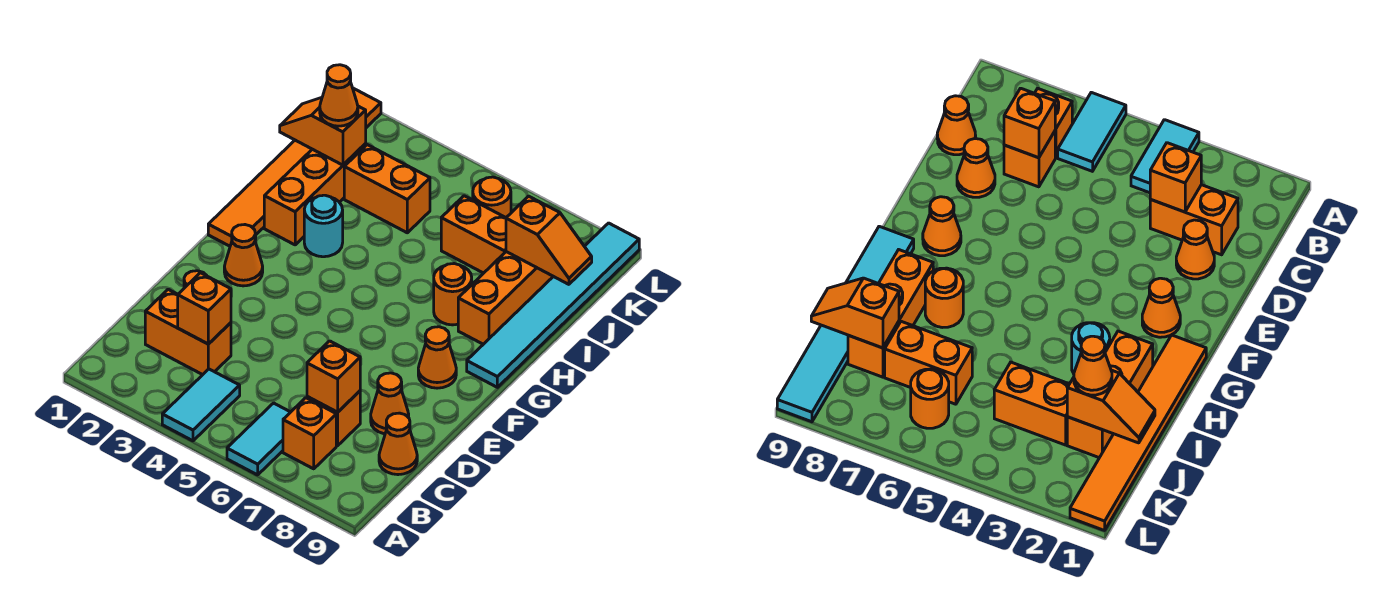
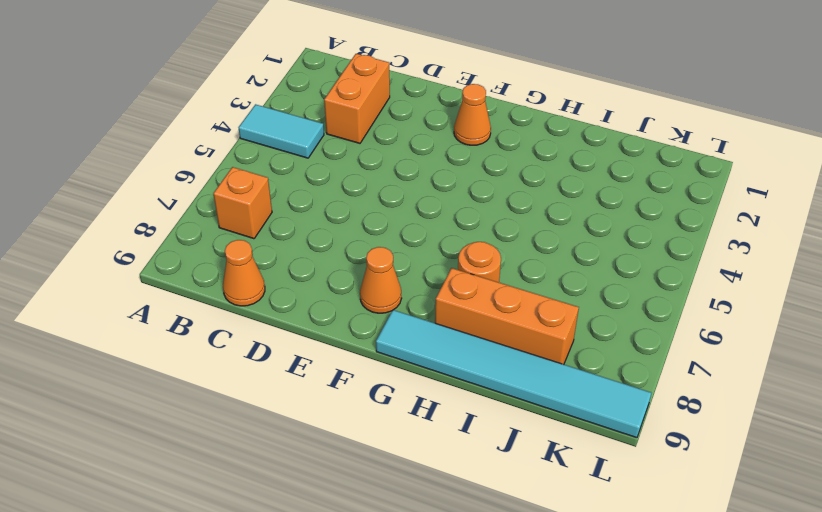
none -> cyan tile A6:B6 level 1
none -> orange brick C7 level 1
none -> orange cone D2 level 1

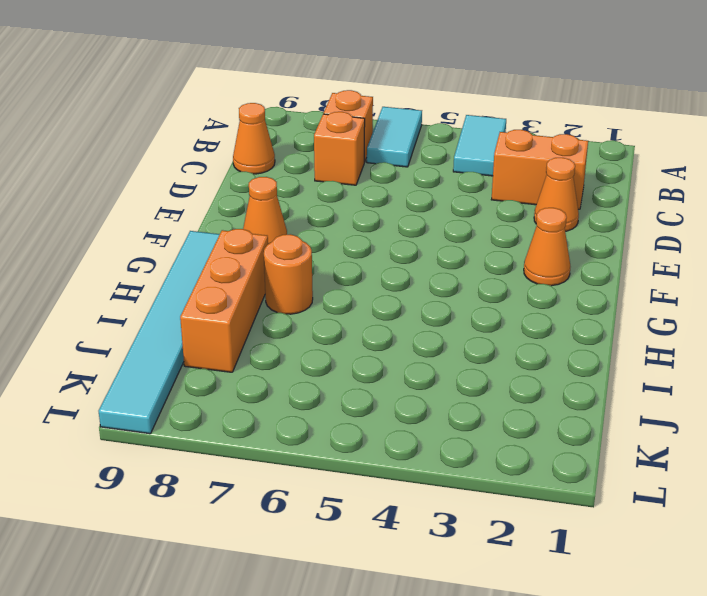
none -> orange cone D8 level 1
none -> orange tile G1:L1 level 1
none -> orange brick H2:J2 level 1

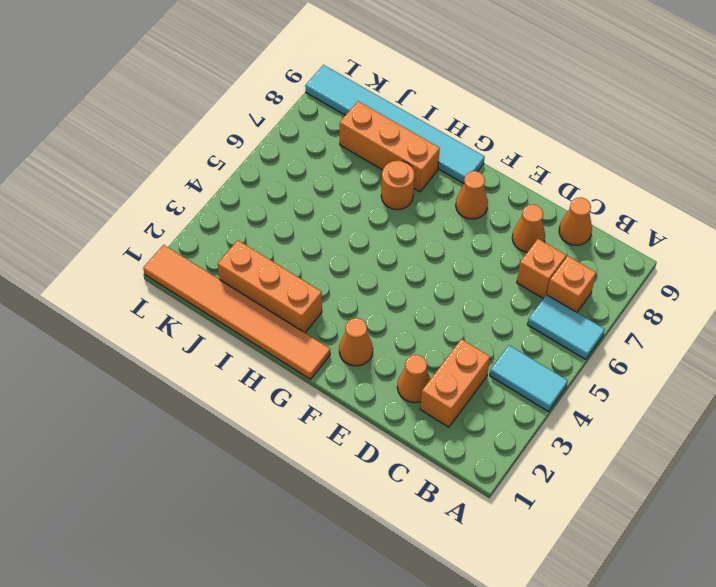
none -> cyan round brick H3 level 1
none -> orange brick J3:J4 level 1
none -> orange brick J6:J7 level 1

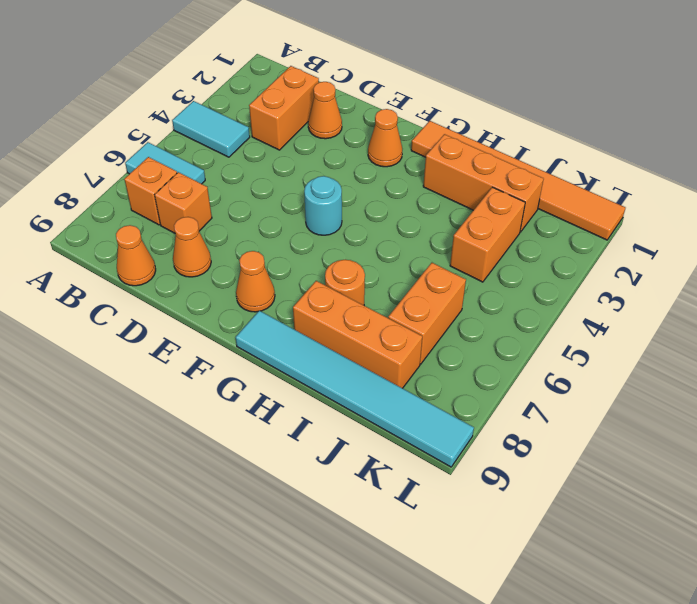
cyan round brick F5 level 1 -> cyan round brick H3 level 1
none -> orange round brick K6 level 1
none -> orange brick C3 level 2
none -> orange brick C7 level 2

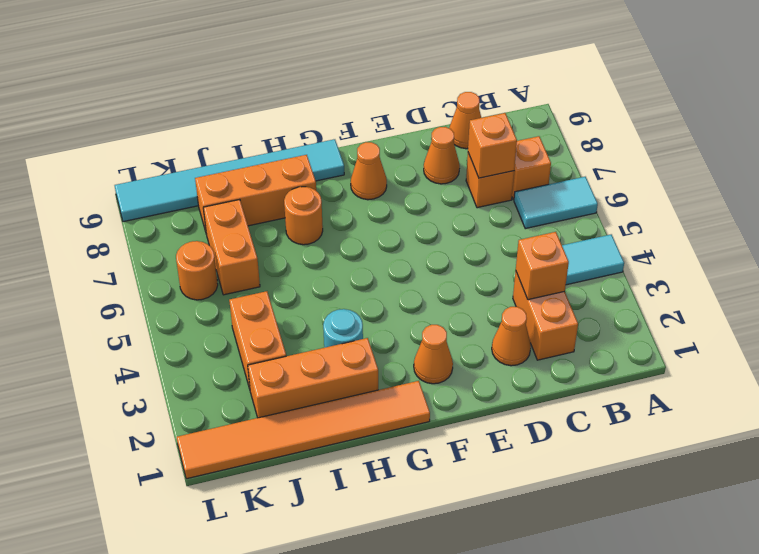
none -> orange slope J1:J2 level 2 top 2
none -> orange slope J8:J9 level 2 top 8
none -> orange cone J2 level 3

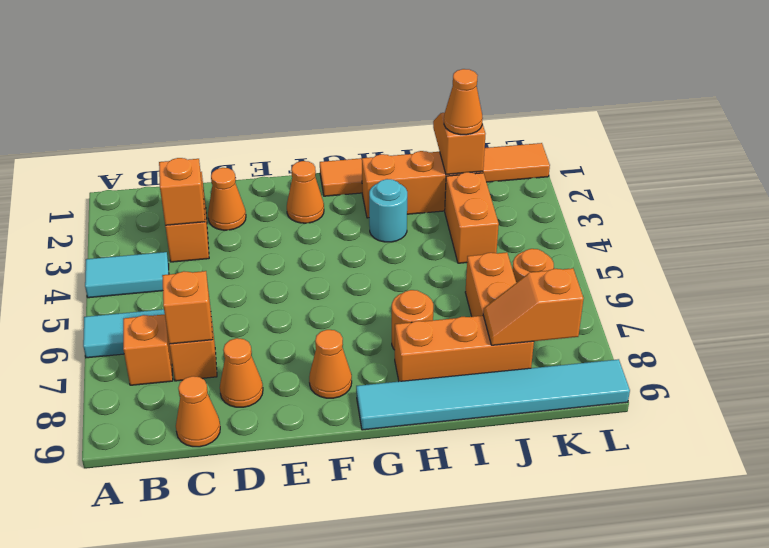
orange slope J8:K8 level 2 top K -> orange slope J8:J9 level 2 top 8

